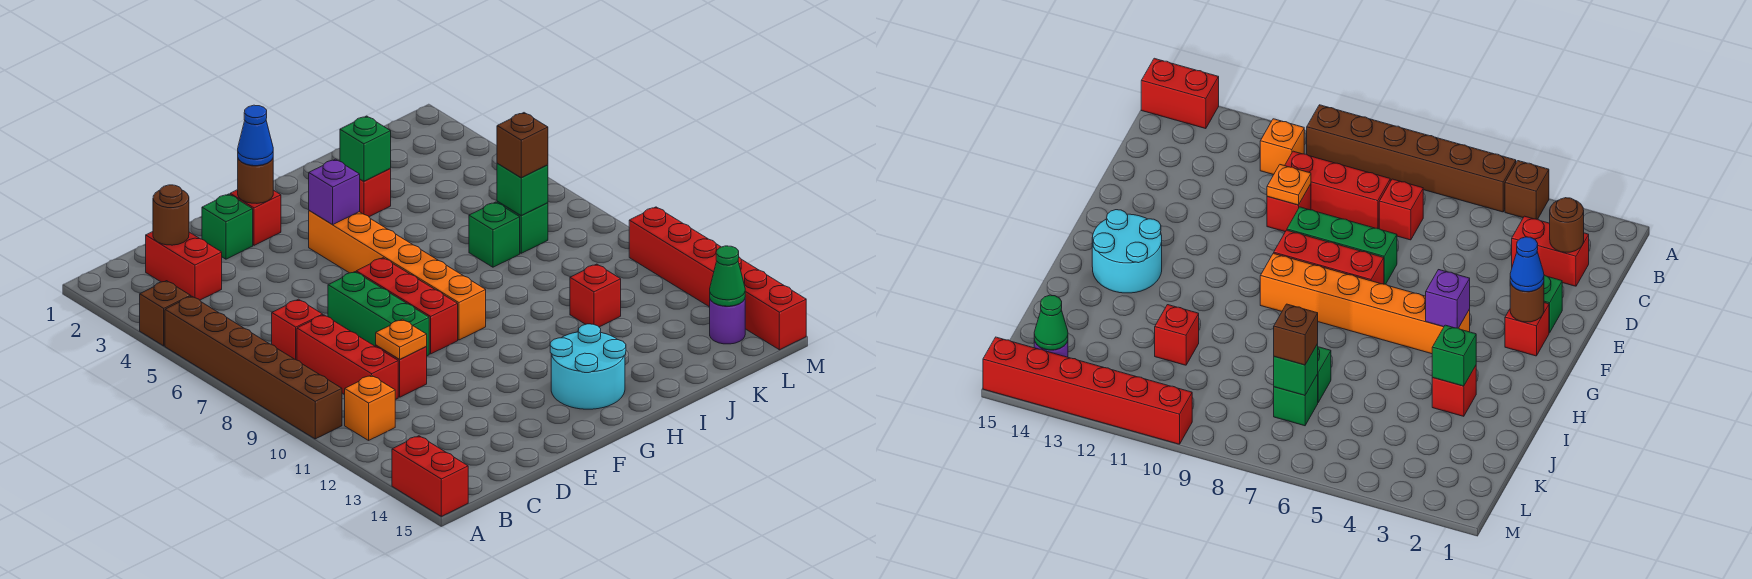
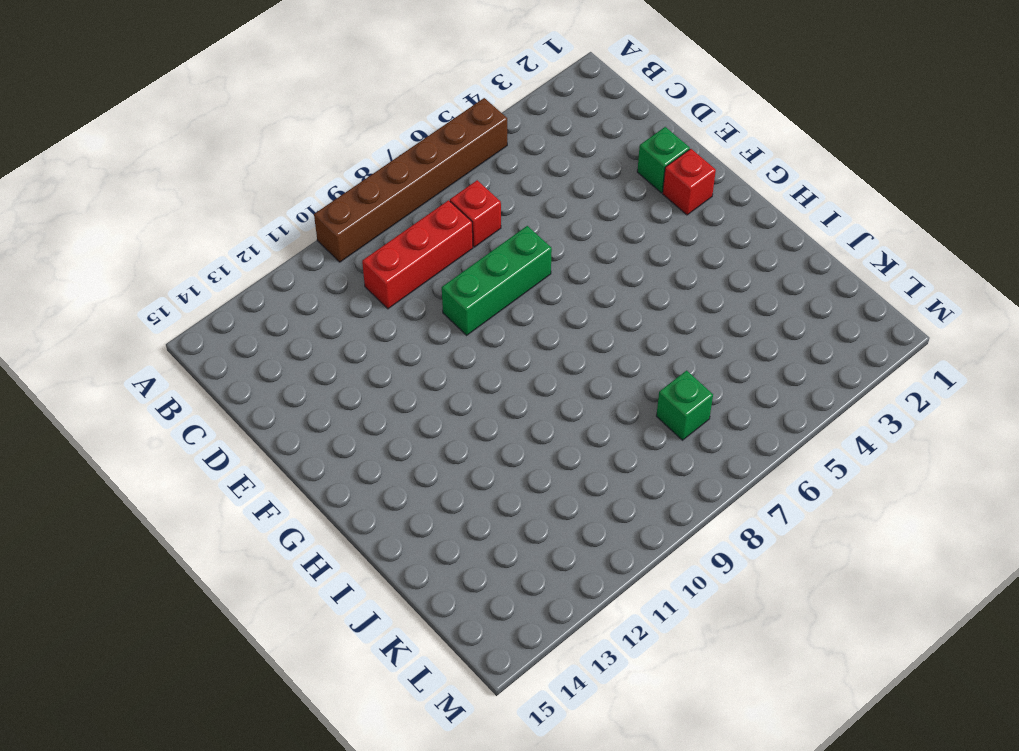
none -> brown brick A4 level 1
none -> red brick A14:A15 level 1
none -> orange brick B11 level 1

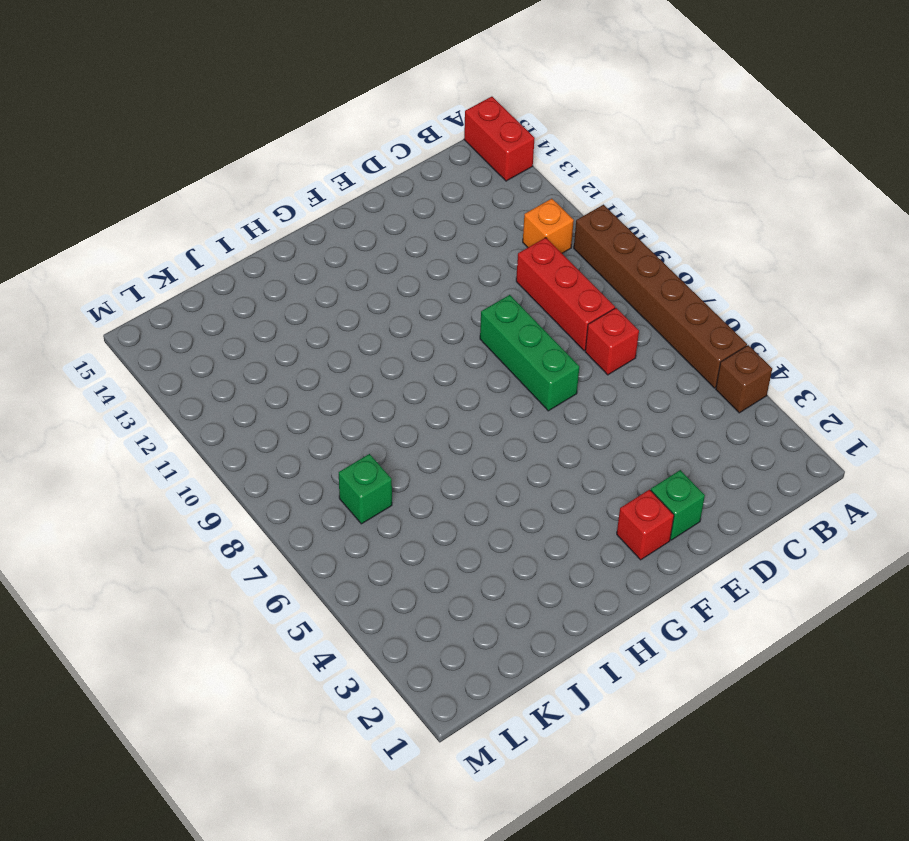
none -> red brick C2:C3 level 1
none -> red brick D10 level 1
none -> red brick F7:F9 level 1

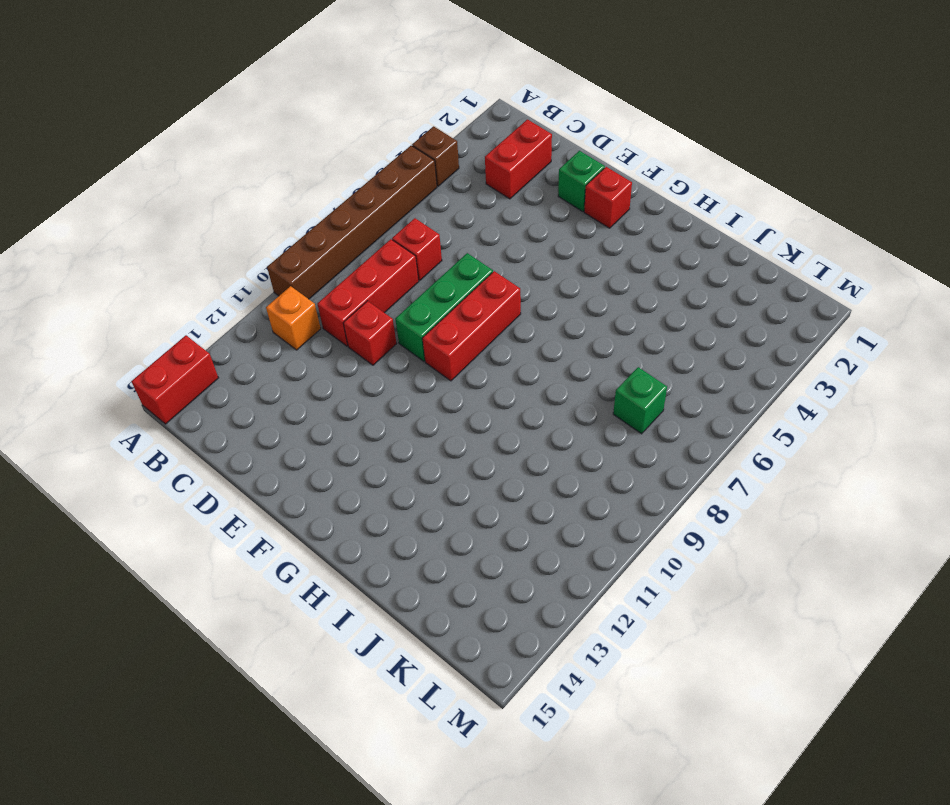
none -> orange brick G4:G9 level 1
none -> cyan round brick G13:H14 level 1
none -> red brick I3 level 1

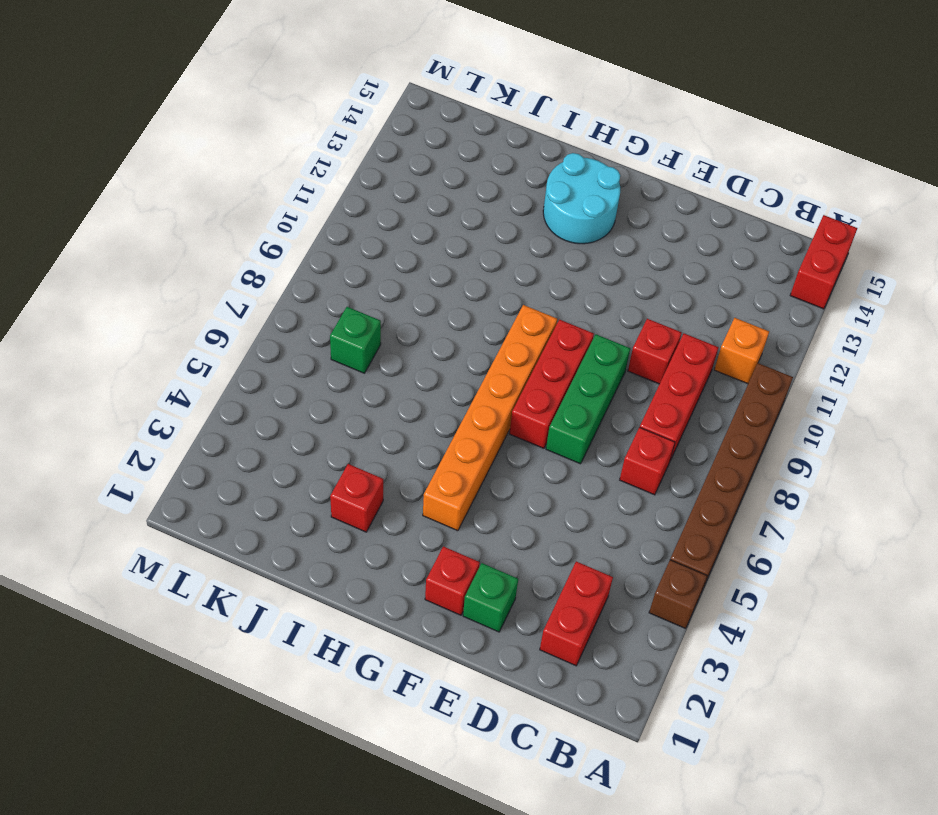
none -> green brick J7 level 1
none -> red brick J11 level 1
none -> purple round brick L14 level 1

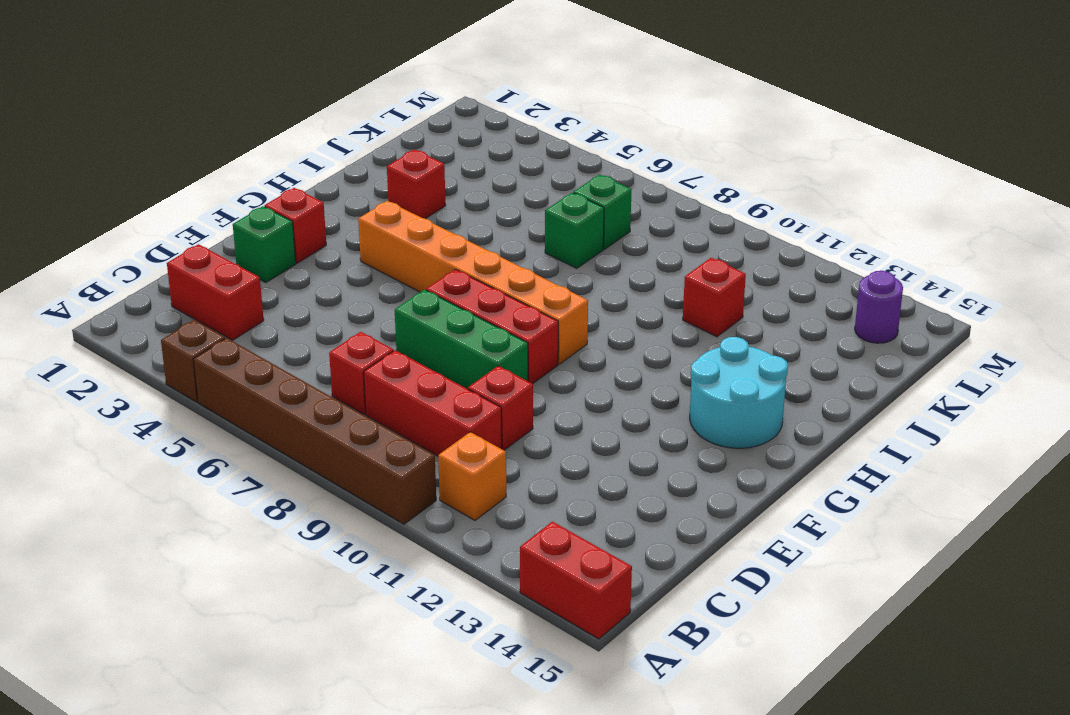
none -> red brick M10:M15 level 1
none -> brown round brick C2 level 2
none -> orange plate D10 level 2

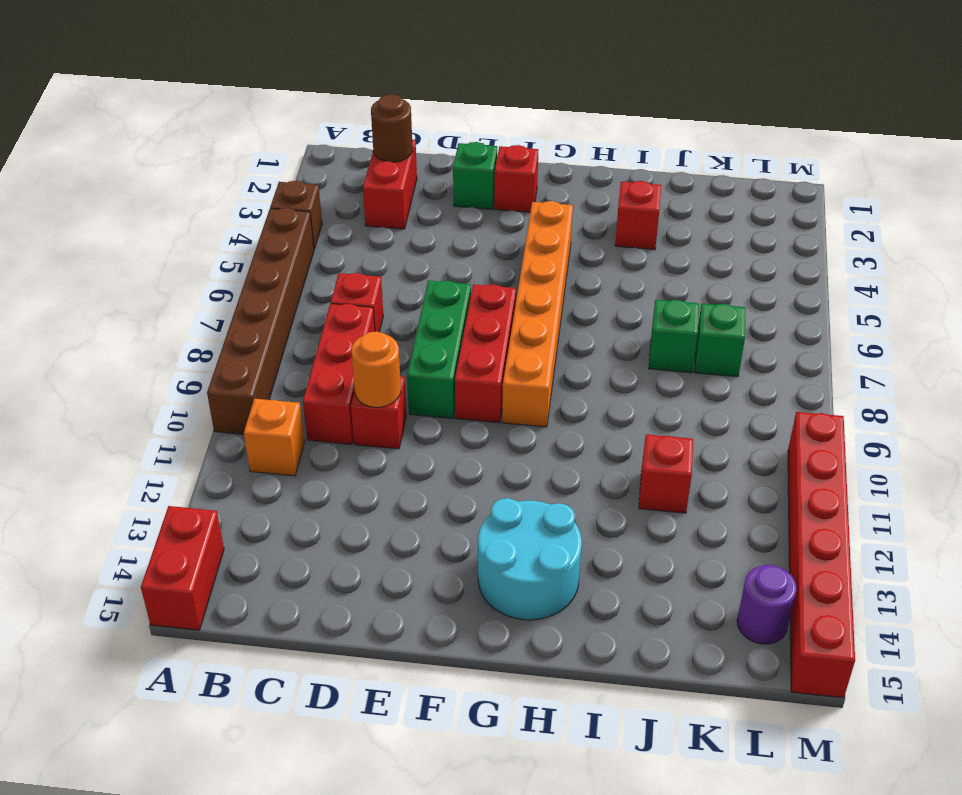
orange round brick D10 level 2 -> orange plate D10 level 2
none -> brown round brick F2 level 2
none -> purple brick G4 level 2
none -> green brick I3 level 2

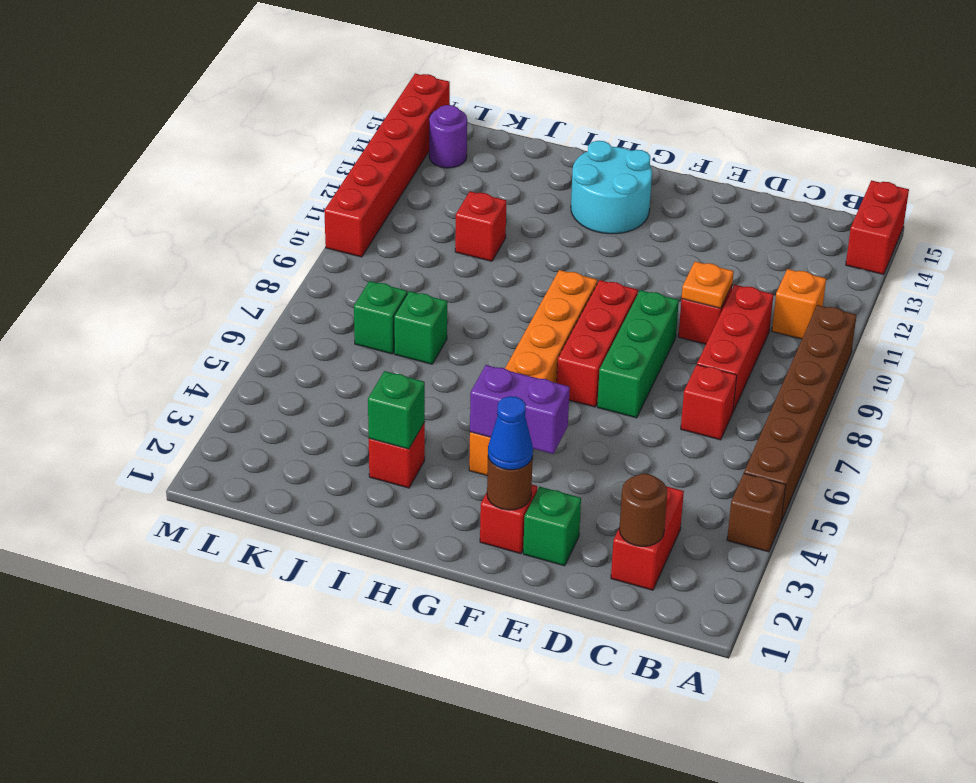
purple brick F4:G4 level 2 -> purple brick G4 level 2
none -> green brick K7 level 2
none -> green cone L14 level 2
none -> brown brick K7 level 3

